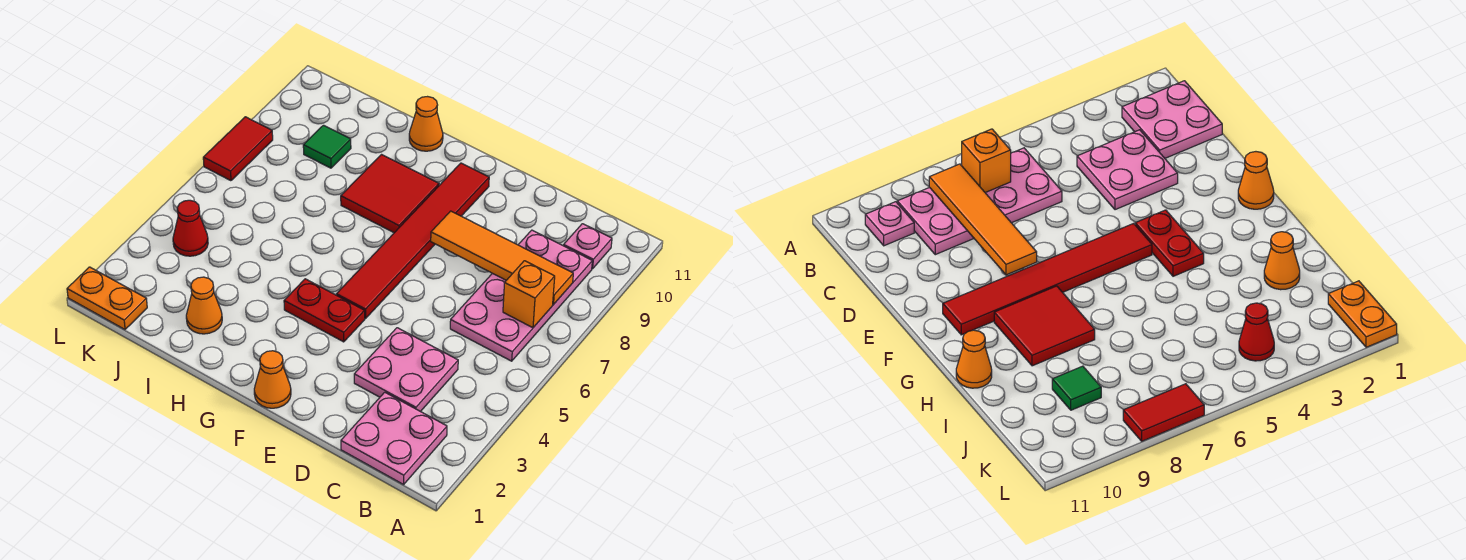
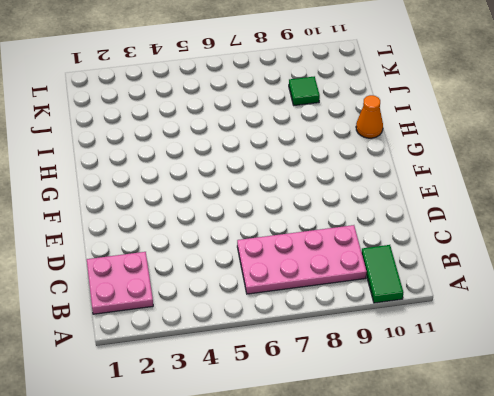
green tile A10:B10 level 1 -> pink plate B10 level 1
none -> pink plate C3:D4 level 1
none -> orange cone F1 level 1
none -> red plate F4:G4 level 1

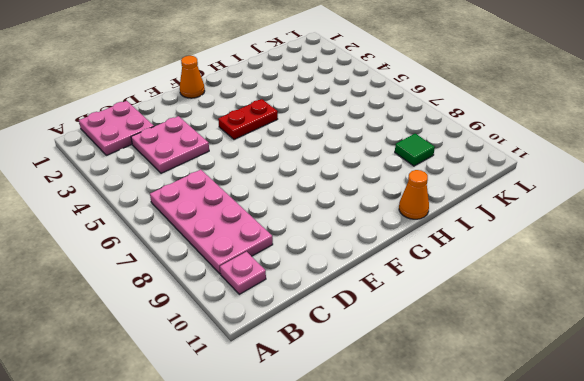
none -> red tile F5:F10 level 1
none -> red tile G8:H9 level 1
none -> orange cone I2 level 1

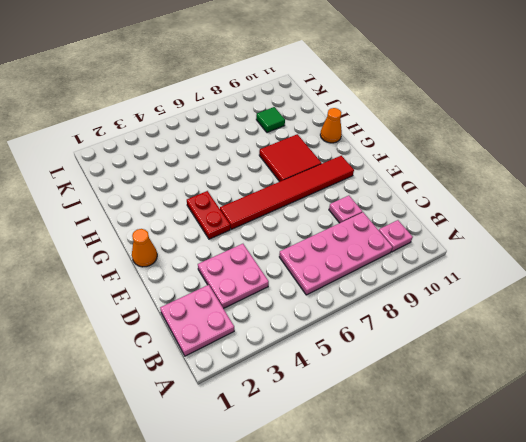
pink plate D9 level 1 -> none
none -> orange cone I2 level 1
none -> orange plate K1:L1 level 1
none -> red cone K4 level 1

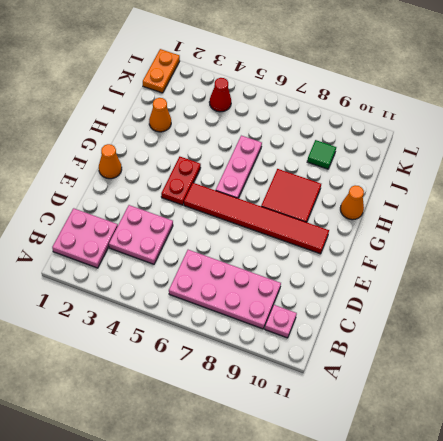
pink plate G6:I6 level 1 -> none
none -> red tile L7:L8 level 1
none -> orange brick B7 level 2
none -> orange tile B8:E8 level 2

